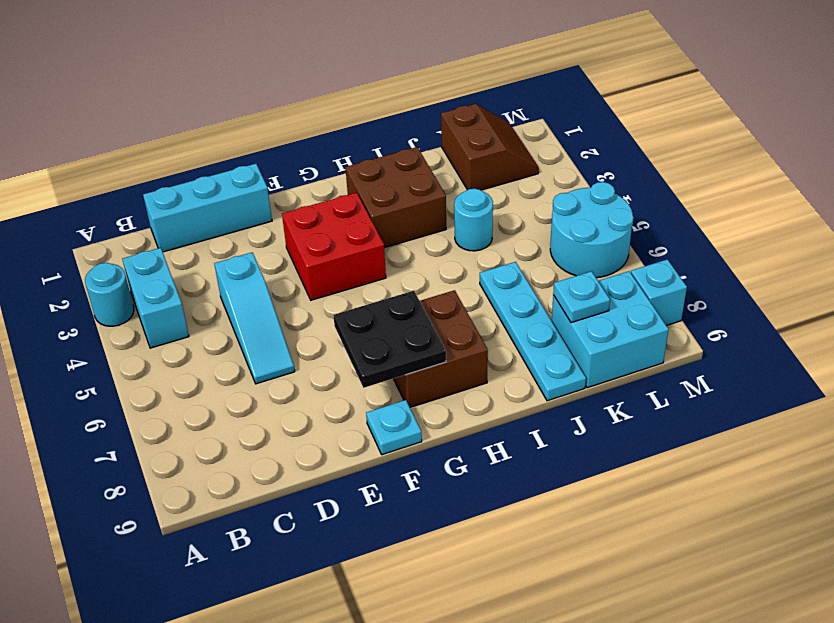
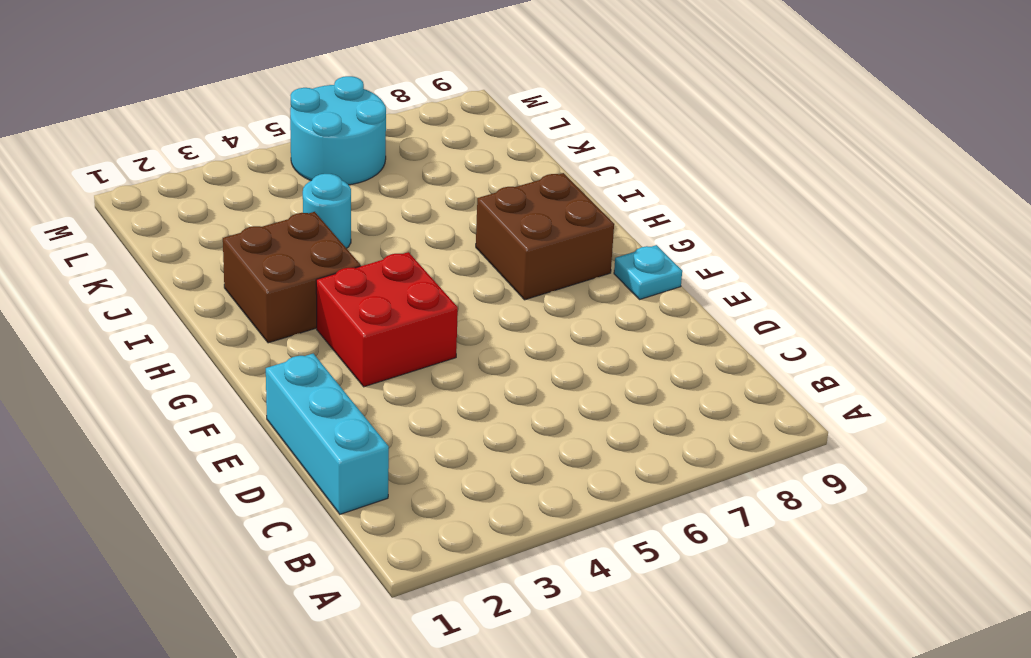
none -> cyan round brick A3 level 1
none -> cyan brick B3:B4 level 1
none -> cyan slope D4:D6 level 1 top 4

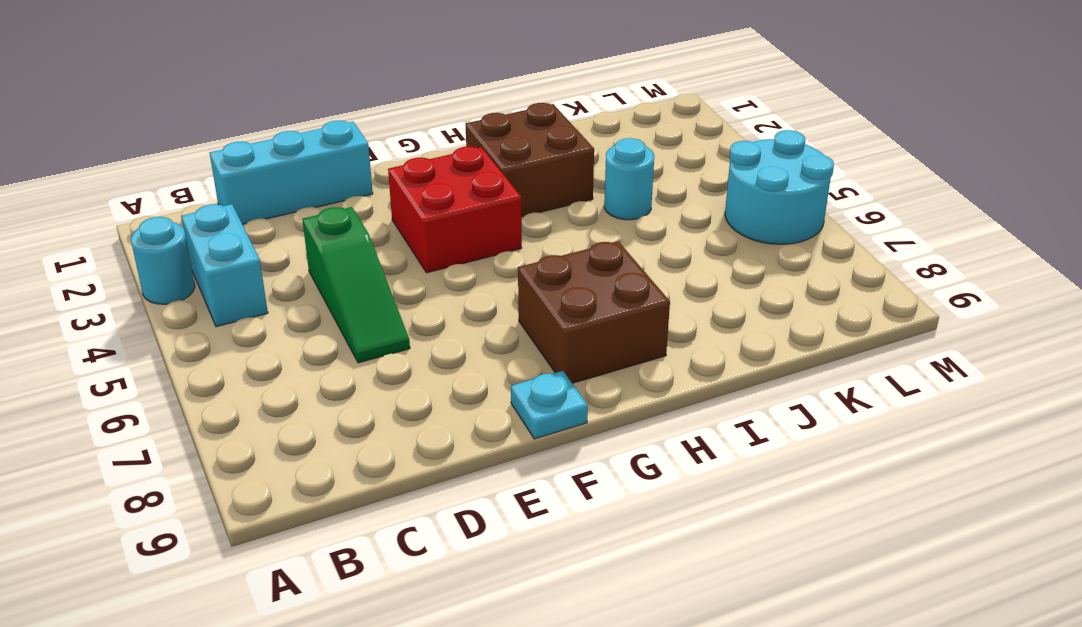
green slope D4:D6 level 1 top 4 -> cyan slope D4:D6 level 1 top 4
none -> cyan plate J6:J9 level 1
none -> brown slope K1:L2 level 1 top K
none -> cyan brick K8:L9 level 1

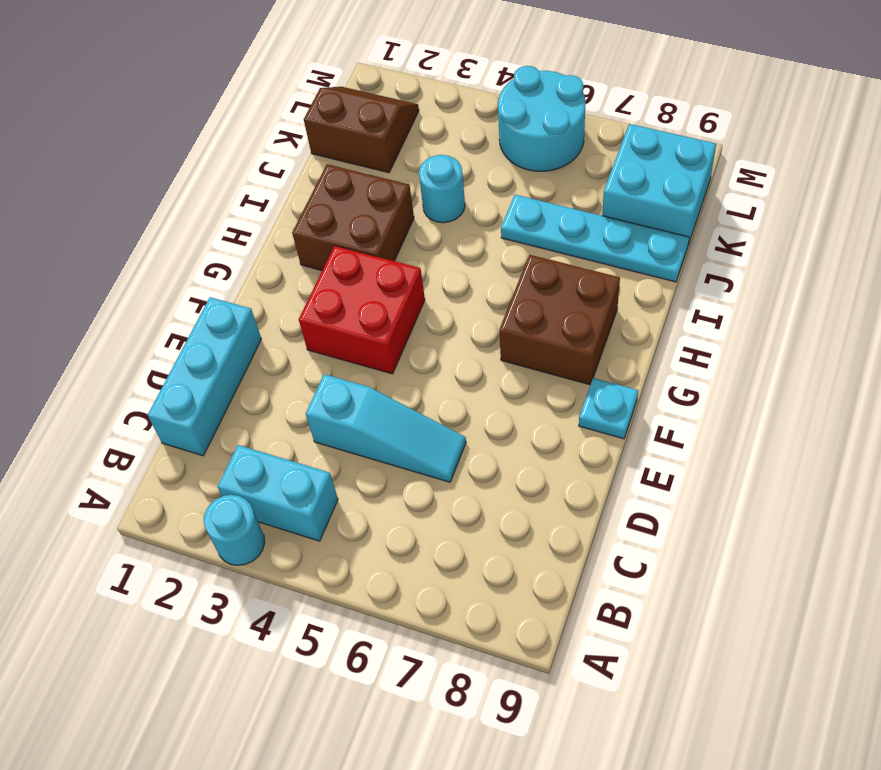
none -> cyan brick M8 level 1
none -> black plate F7:G8 level 2
none -> cyan plate K8 level 2

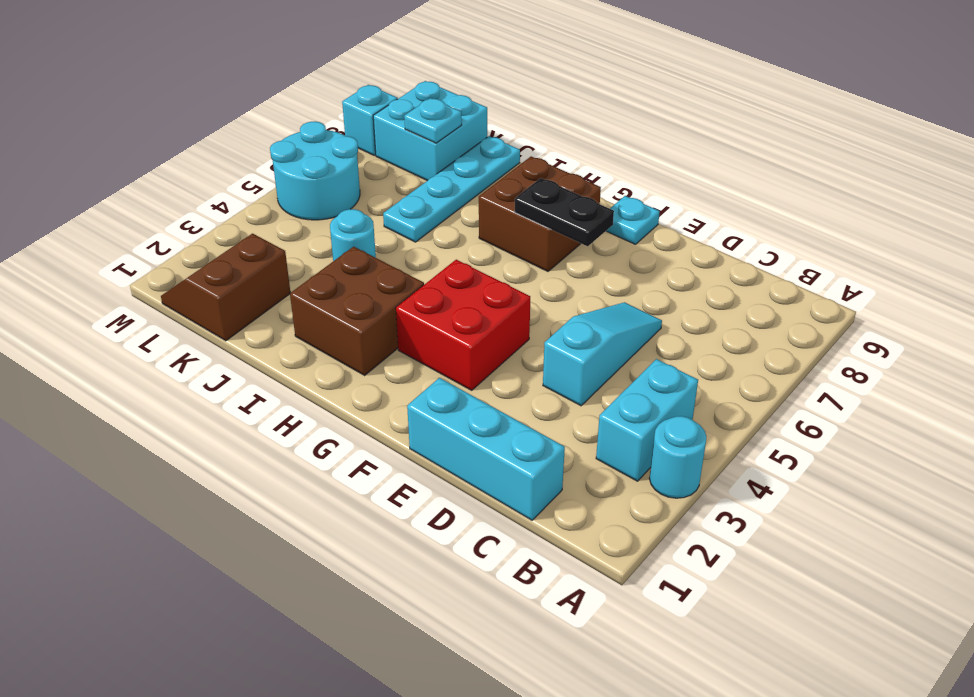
black plate F7:G7 level 2 -> black plate F7:G8 level 2

